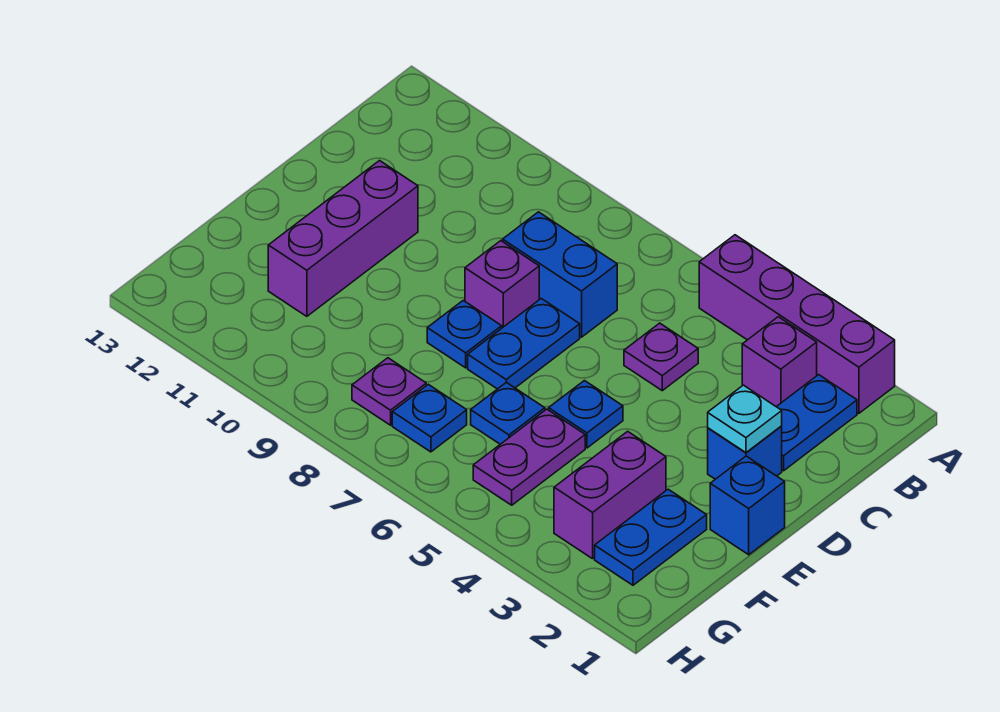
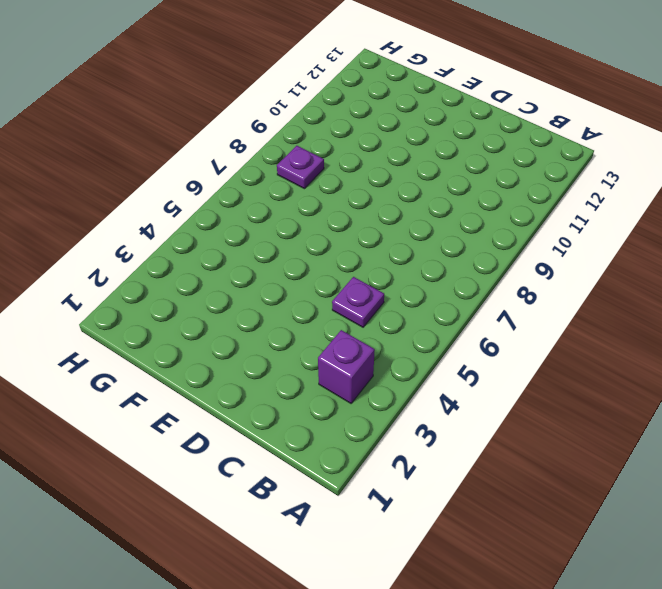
none -> purple brick A2:A5 level 1
none -> blue plate B2:C2 level 1
none -> blue brick C7:C8 level 1

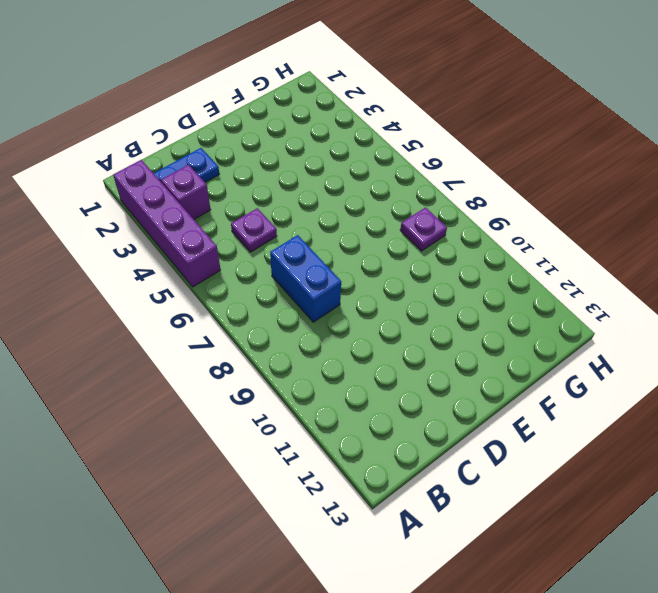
none -> blue brick D2 level 1
none -> blue plate D7:E7 level 1
none -> purple brick D8 level 1

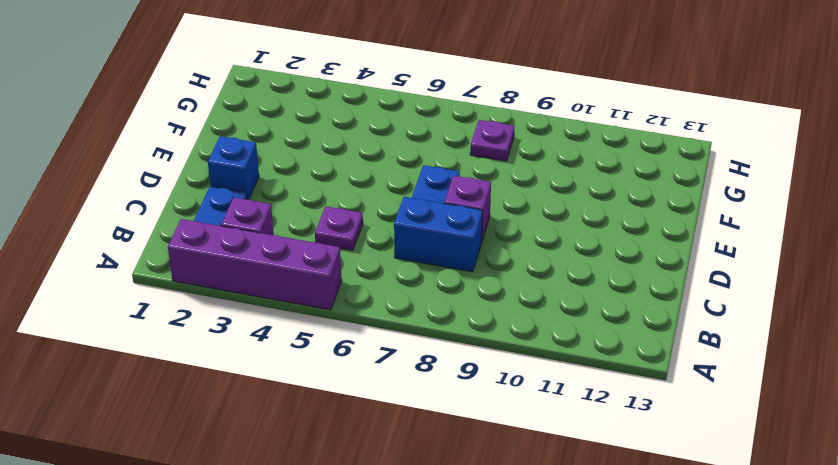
none -> purple brick D11:F11 level 1
none -> blue brick E1 level 1
none -> blue plate E5 level 1

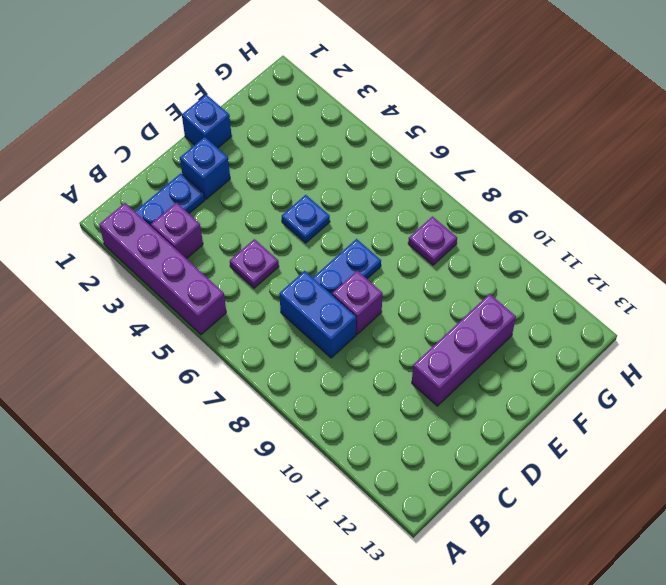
none -> blue plate E8 level 1
none -> blue plate F2:G2 level 1
none -> purple brick F3:G3 level 1

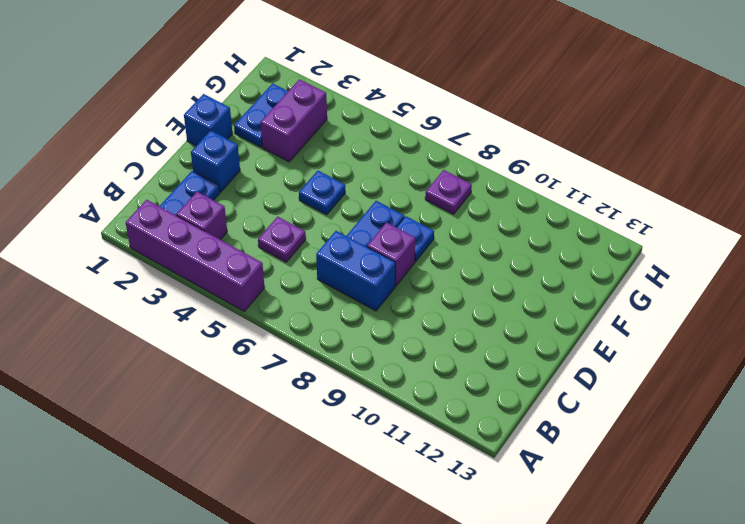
none -> purple brick D11:F11 level 1
none -> purple plate F5:G5 level 1
none -> blue plate F6 level 1

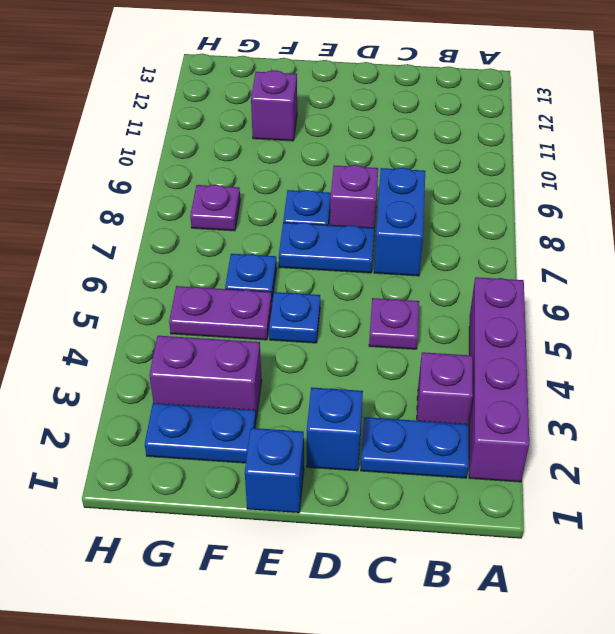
purple brick F11 level 1 -> purple brick D11:F11 level 1
none -> blue plate G7 level 1
none -> cyan plate D2 level 2

